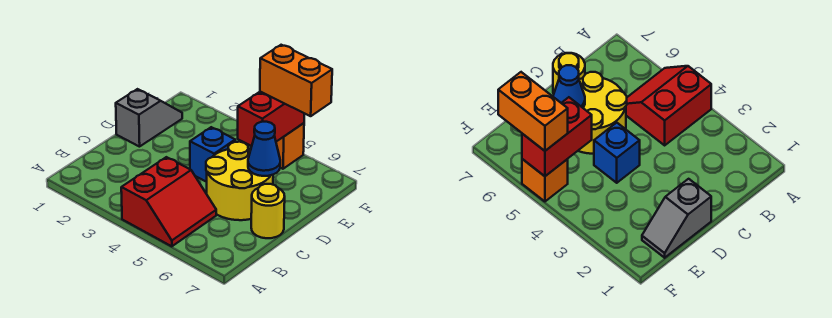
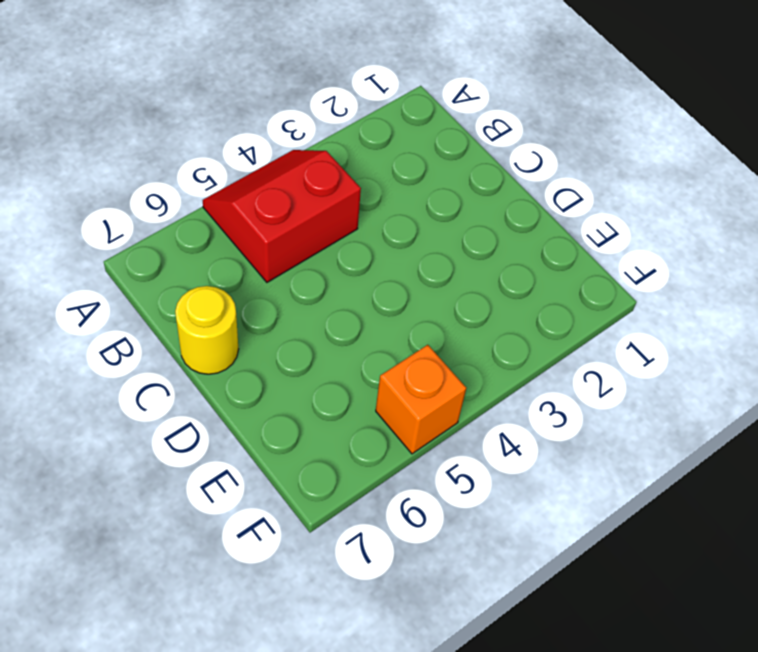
red slope A4:B5 level 1 top B -> red slope A4:B5 level 1 top 4
none -> yellow round brick C5:D6 level 1
none -> grey slope D1:E1 level 1 top D

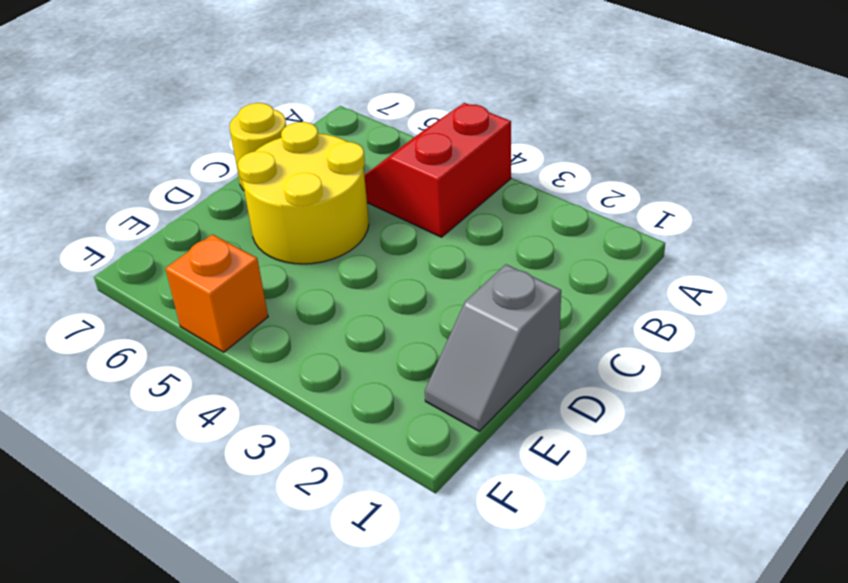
none -> blue brick D4 level 1
none -> blue cone D6 level 2

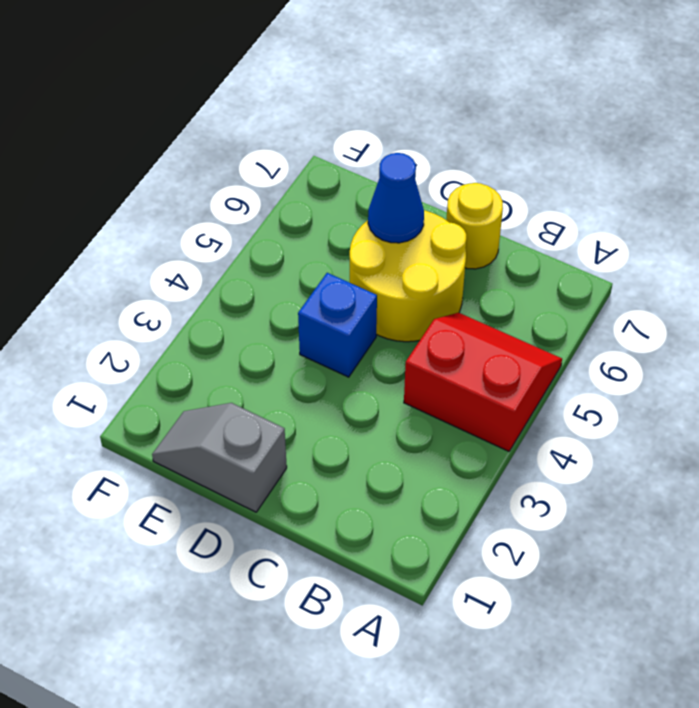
none -> orange brick F5 level 1
none -> red brick E5:F5 level 2

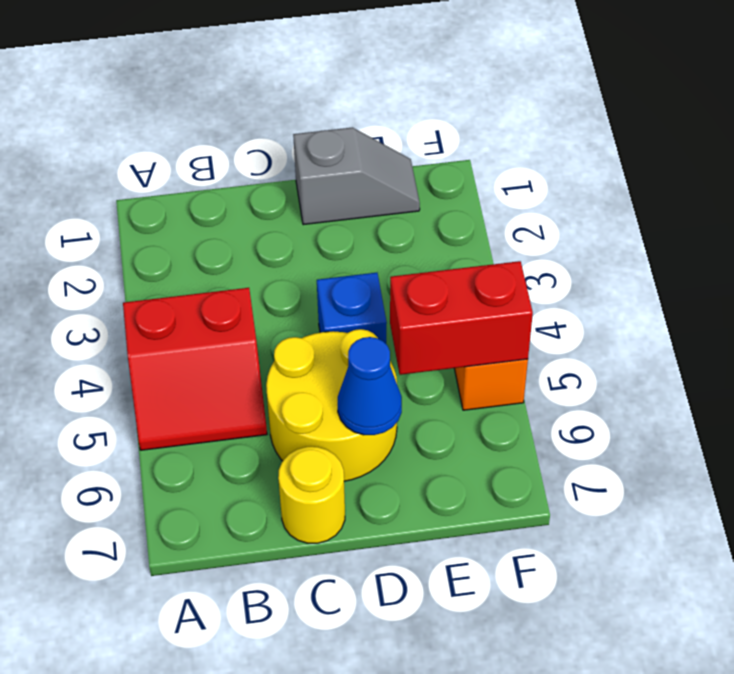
none -> orange brick F5:F6 level 3

